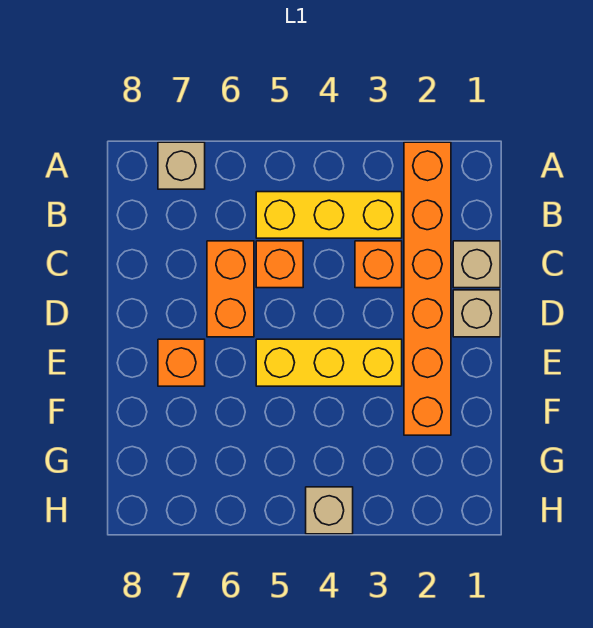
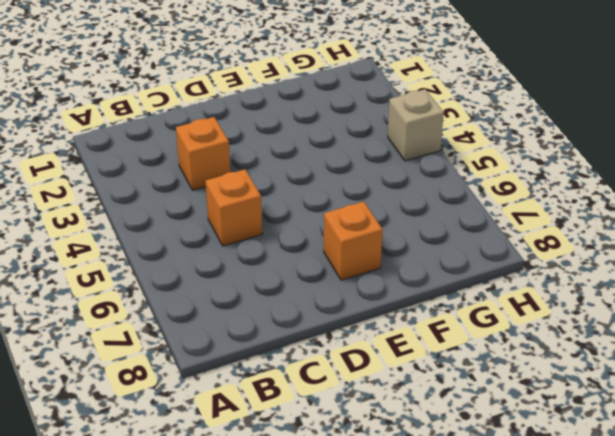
none -> orange brick A2:F2 level 1
none -> tan brick A7 level 1

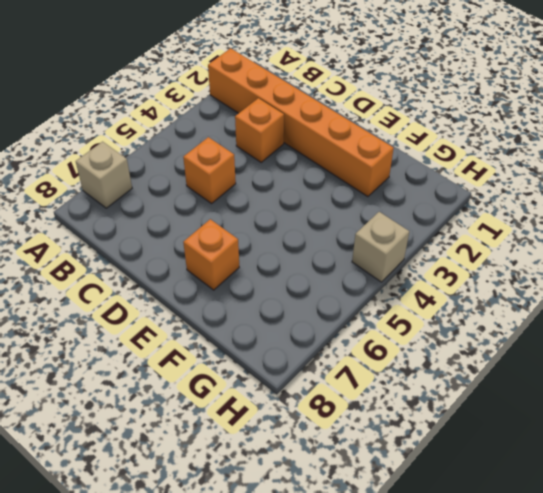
none -> yellow brick B3:B5 level 1
none -> tan brick C1 level 1

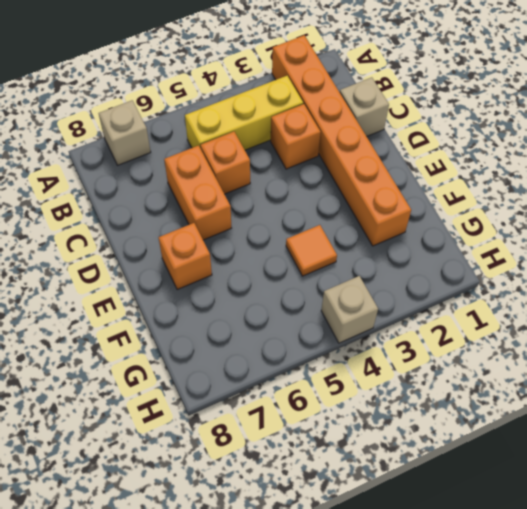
orange tile F4 level 1 -> none
none -> tan brick D1 level 1
none -> yellow brick E3:E5 level 1

